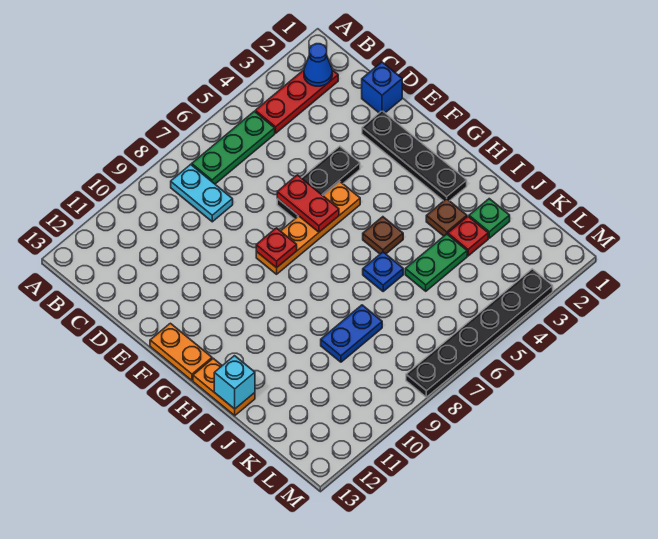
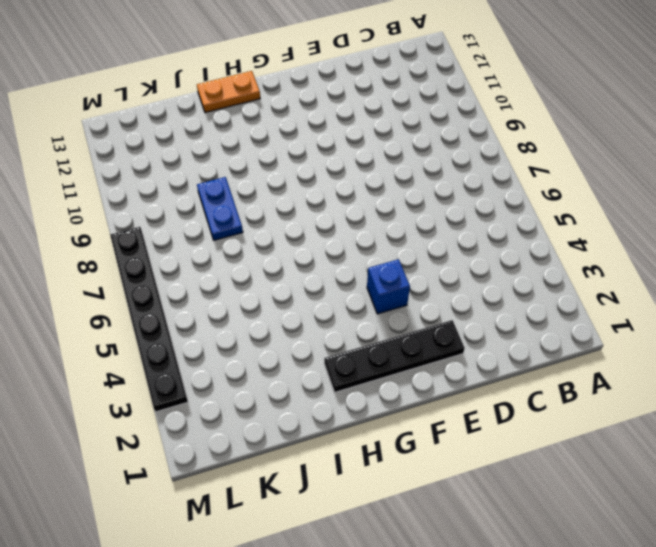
blue brick F4 level 1 -> blue brick D1 level 1
none -> red plate B2:B4 level 1
none -> green plate B5:B7 level 1
none -> cyan plate B8:C8 level 1

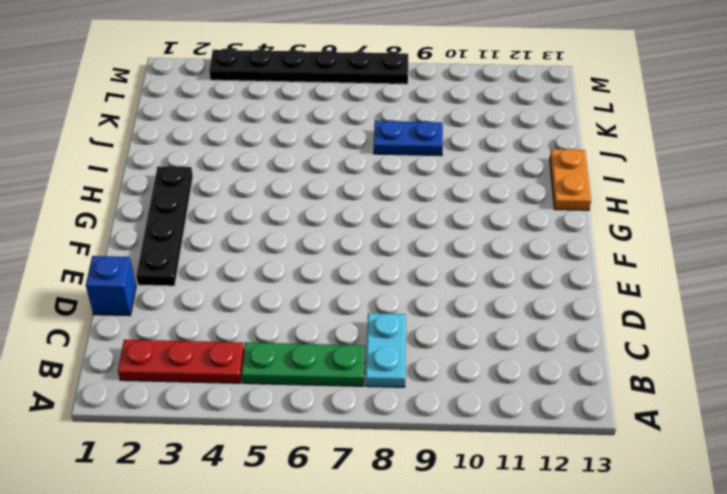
none -> black plate E4:E6 level 1
none -> orange plate F5:F8 level 1
none -> orange plate F13:G13 level 1

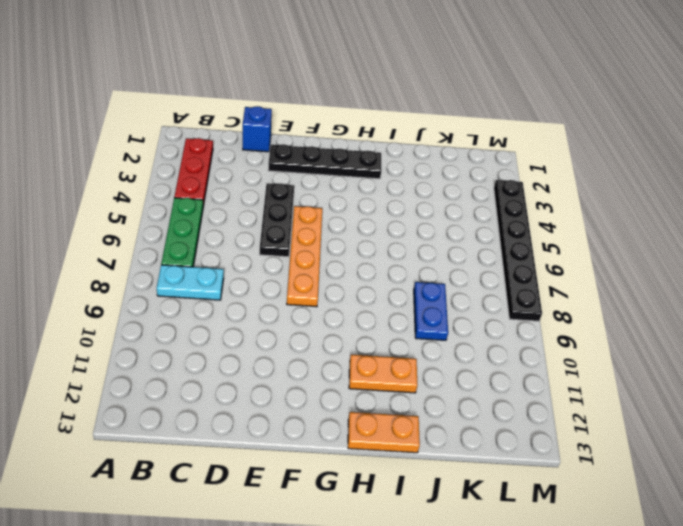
orange plate H11:I11 level 1 -> orange plate F13:G13 level 1
none -> brown plate H5 level 1
none -> brown plate I3 level 1
none -> blue plate I6 level 1

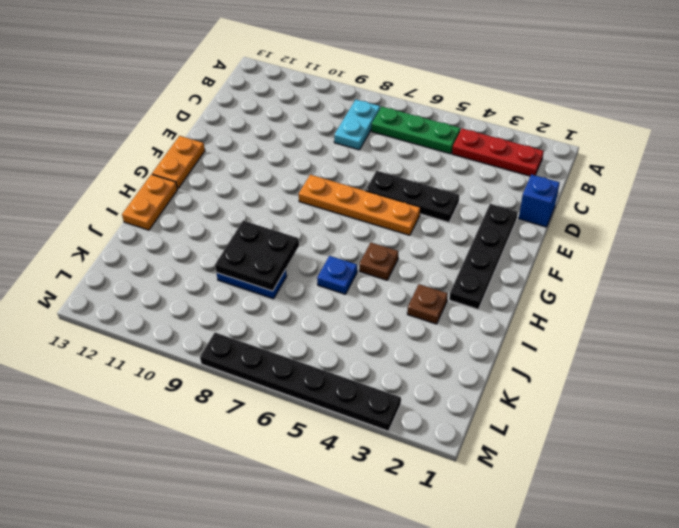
black plate I8:J9 level 2 -> none
none -> green plate J2 level 1
none -> red plate J3 level 1
none -> green plate J4:J5 level 1

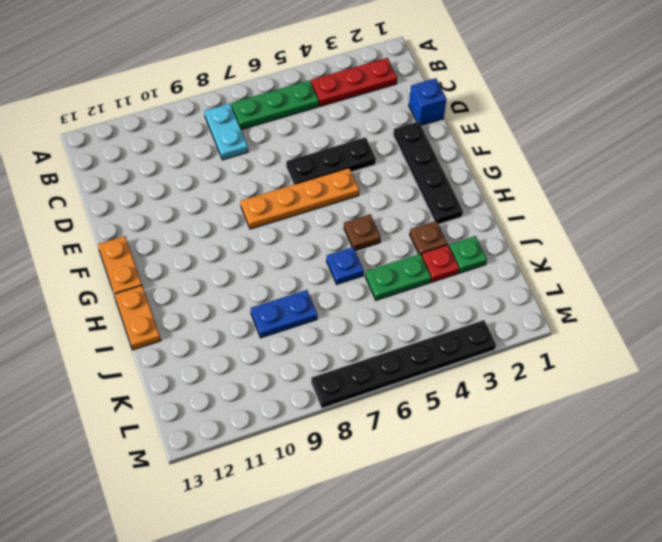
none -> blue cone B2 level 2
none -> red plate E6:F6 level 2
none -> red plate F8 level 2

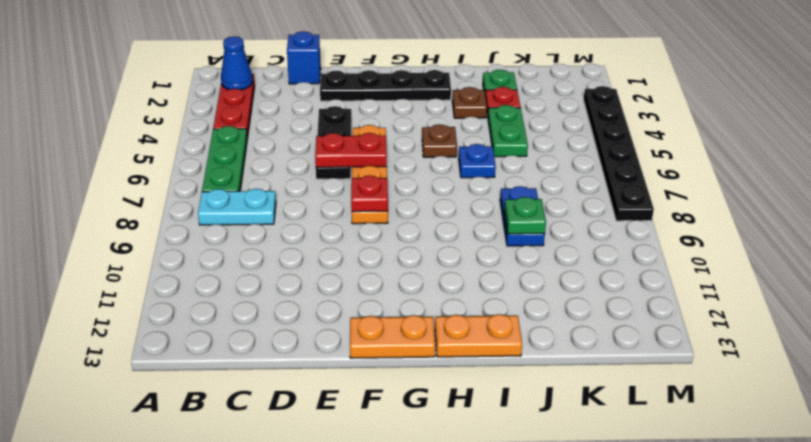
green plate J9 level 2 -> none
none -> cyan brick I13 level 2

